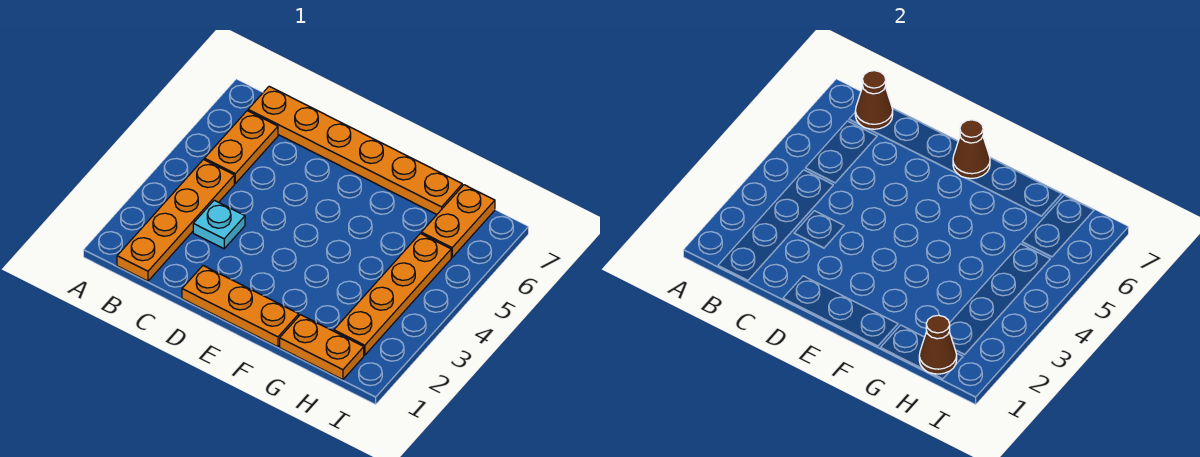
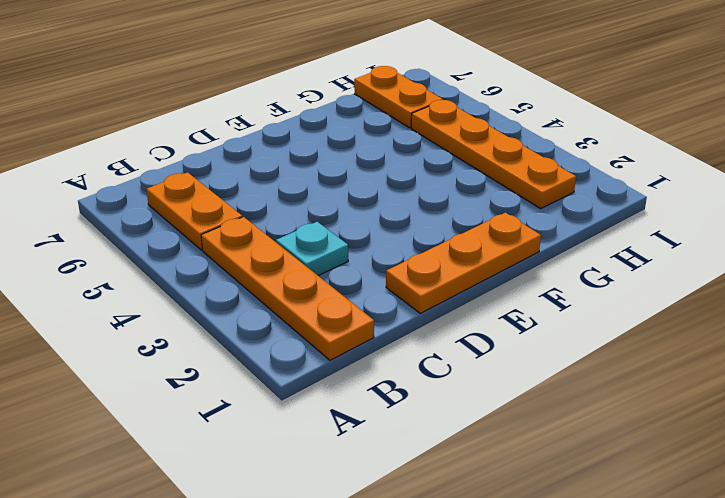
none -> orange plate B7:G7 level 1
none -> orange plate G1:H1 level 1

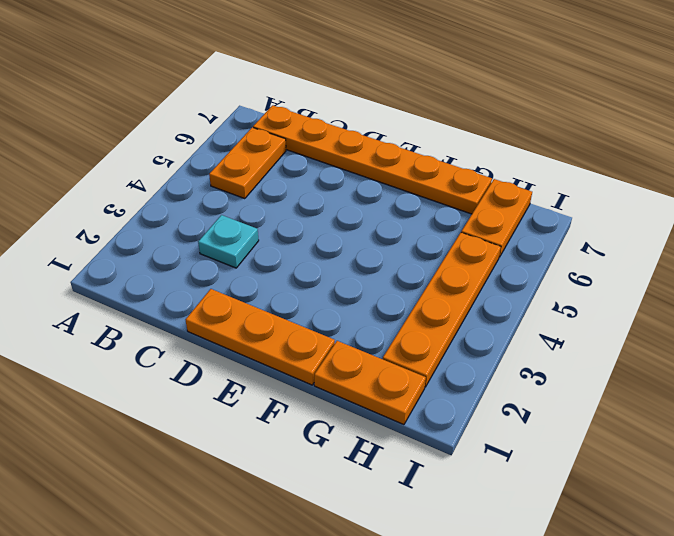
none -> orange plate B1:B4 level 1
none -> brown cone B7 level 2

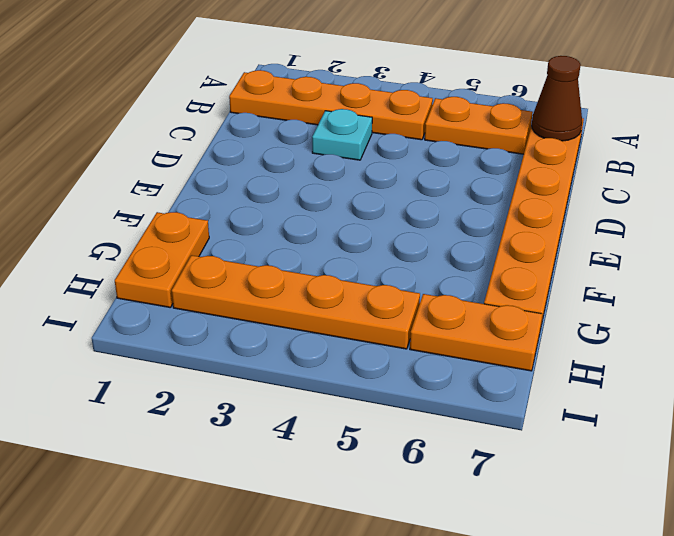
none -> orange plate D1:F1 level 1
none -> brown cone E7 level 2

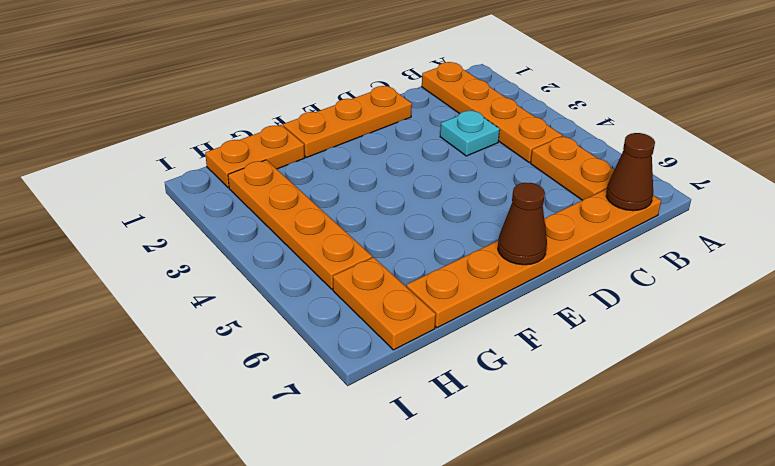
none -> brown cone H1 level 2

